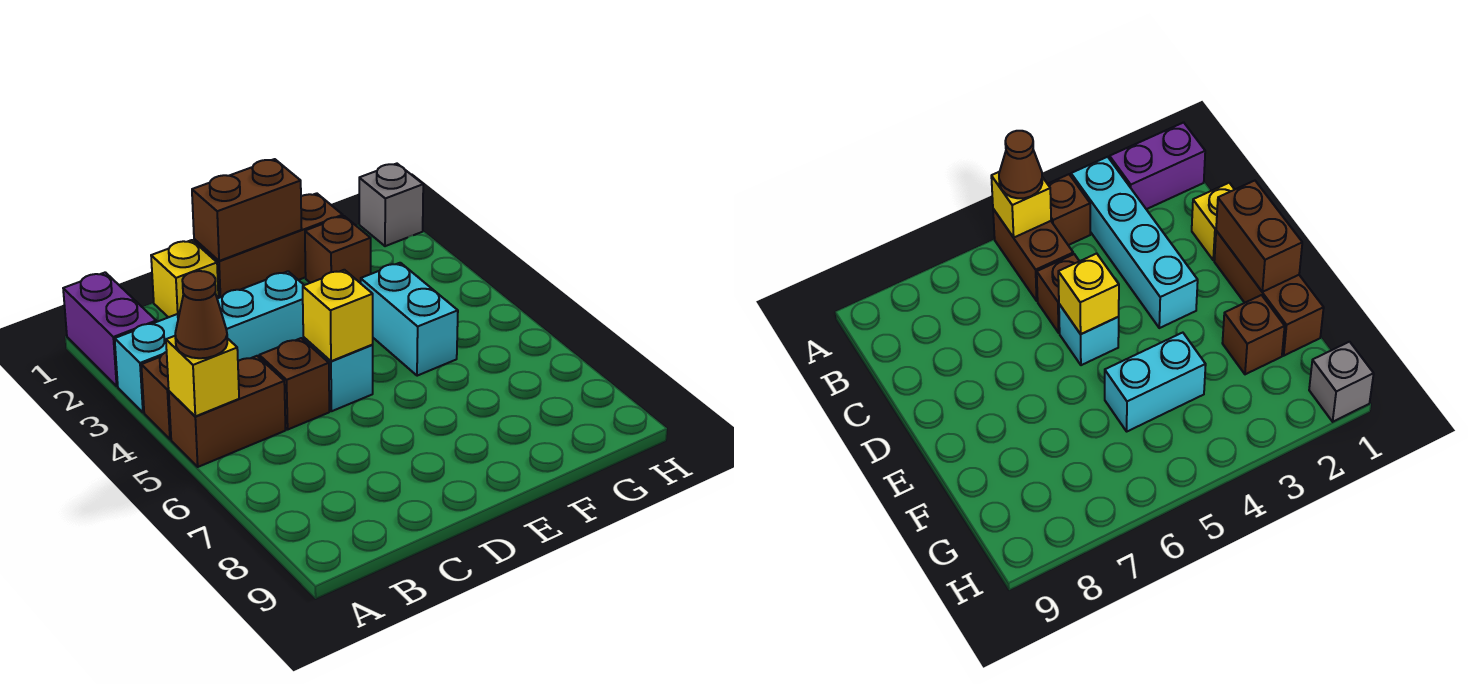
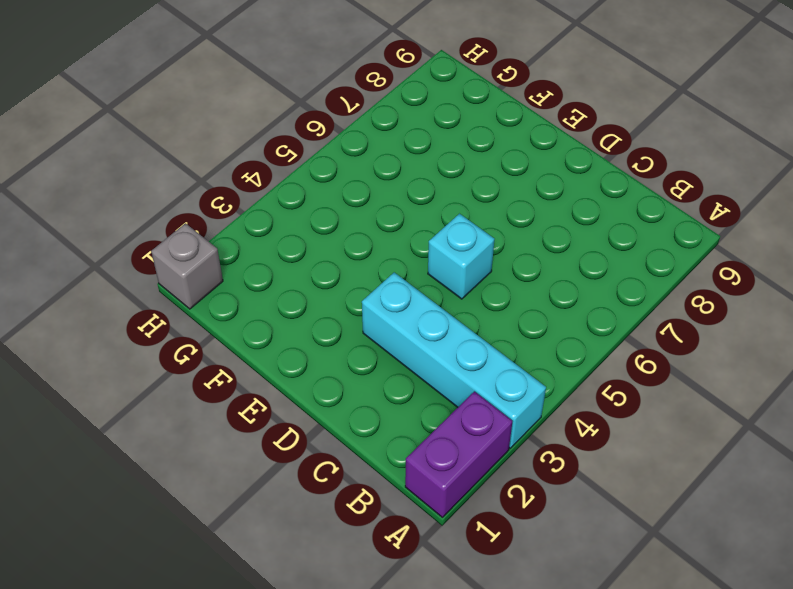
none -> brown brick A4 level 1
none -> brown brick A5:B5 level 1
none -> yellow brick C1 level 1

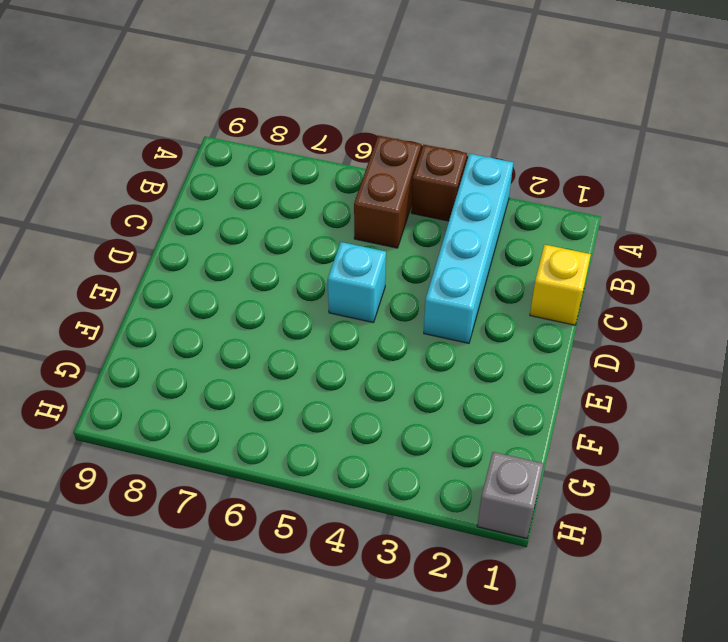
none -> purple brick A1:A2 level 1
none -> brown brick C5 level 1
none -> brown brick D1:F1 level 1

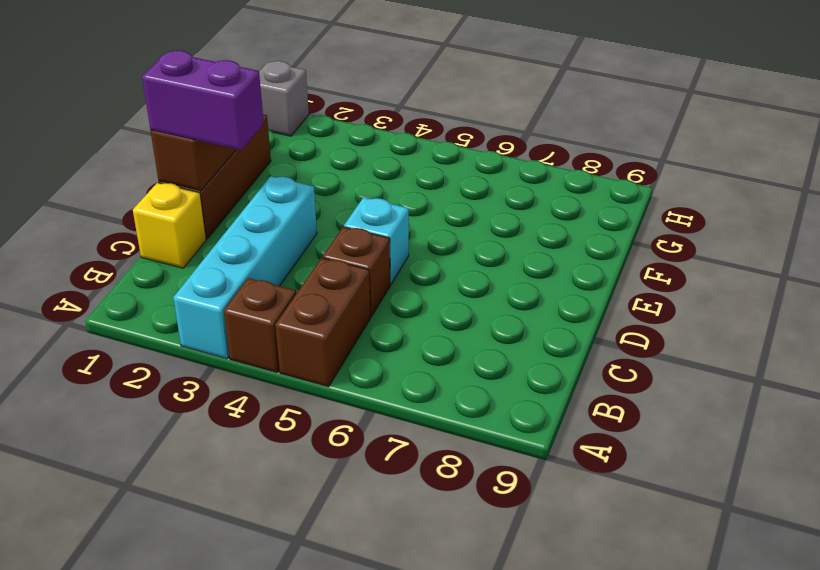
purple brick D1:D2 level 3 -> purple brick A1:A2 level 1
none -> brown brick F2 level 1
none -> cyan brick F4:F5 level 1
none -> yellow brick A5 level 2

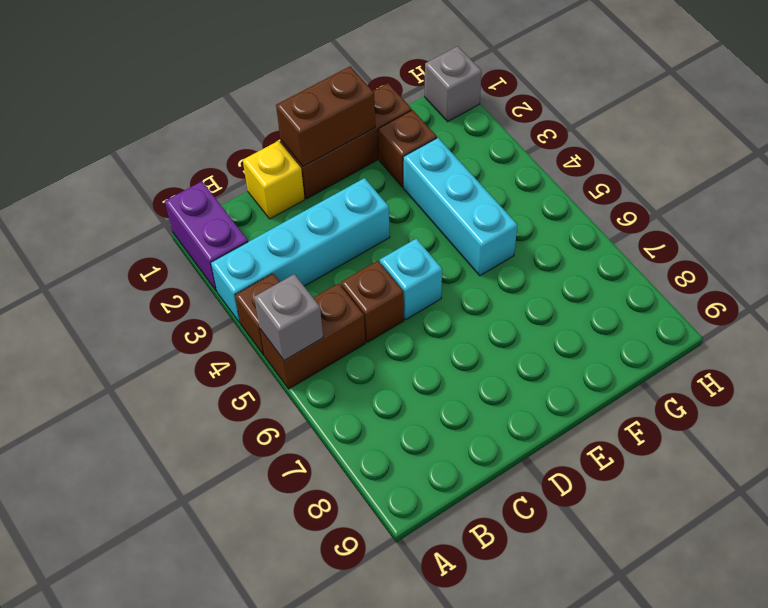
grey brick A5 level 2 -> yellow brick A5 level 2
cyan brick F3:F5 level 1 -> cyan brick F4:F5 level 1
none -> yellow brick D5 level 2
none -> brown cone A5 level 3

